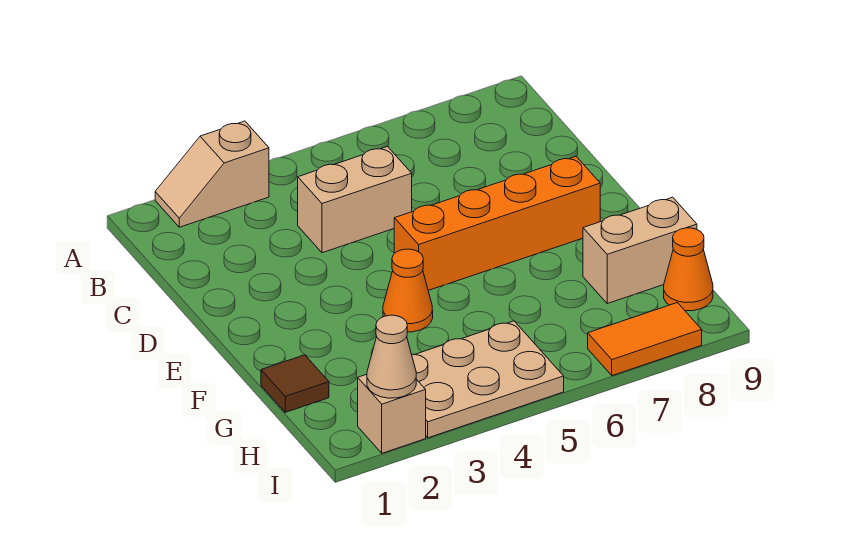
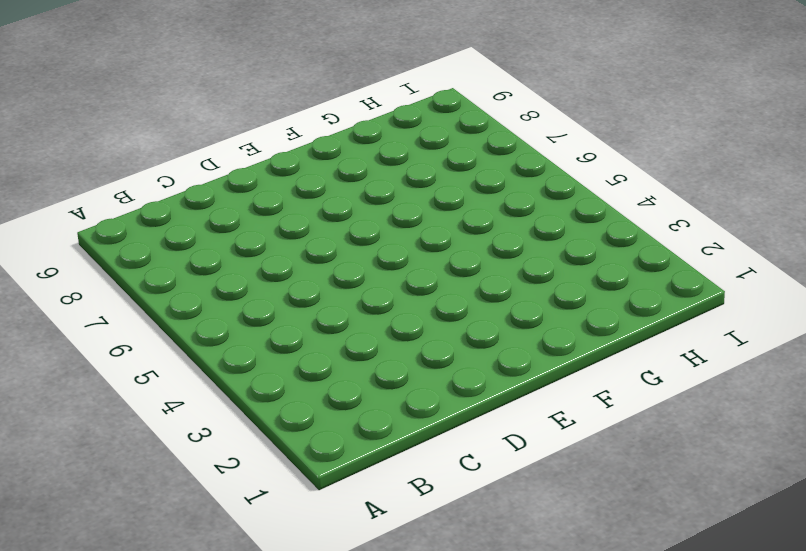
none -> tan slope A2:A3 level 1 top 3
none -> tan brick C4:C5 level 1

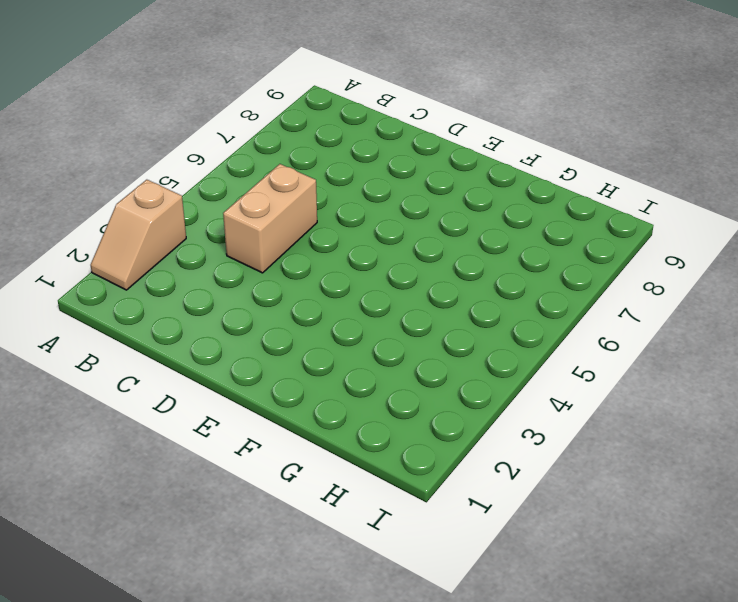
none -> orange brick E5:E8 level 1
none -> orange cone F4 level 1

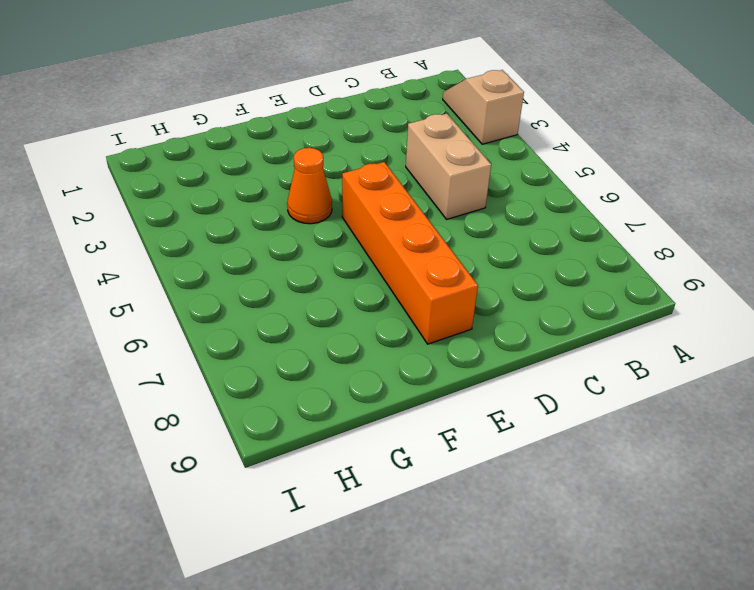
none -> brown tile G1 level 1
none -> tan brick G8:G9 level 1

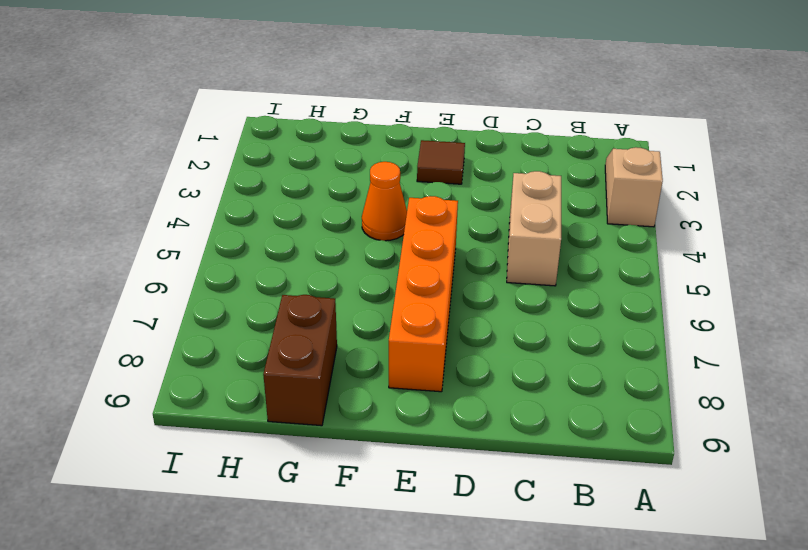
brown tile E2 level 1 -> brown tile G1 level 1
brown brick G8:G9 level 1 -> tan brick G8:G9 level 1
none -> tan plate H3:I5 level 1
none -> orange cone H9 level 1

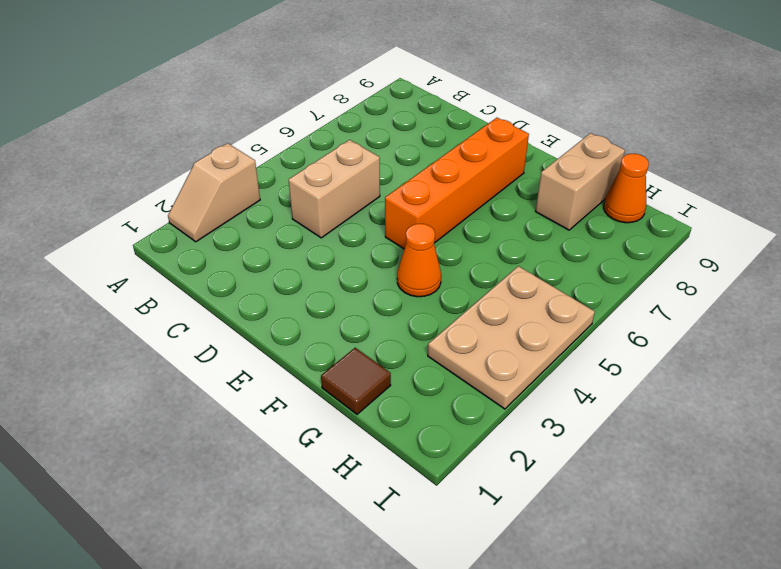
none -> tan brick I2 level 1
none -> orange tile I7:I8 level 1

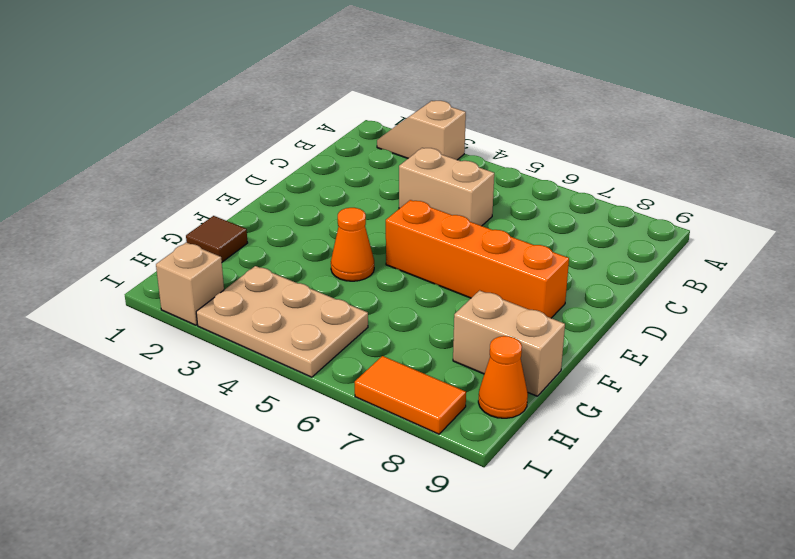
none -> tan cone I2 level 2

